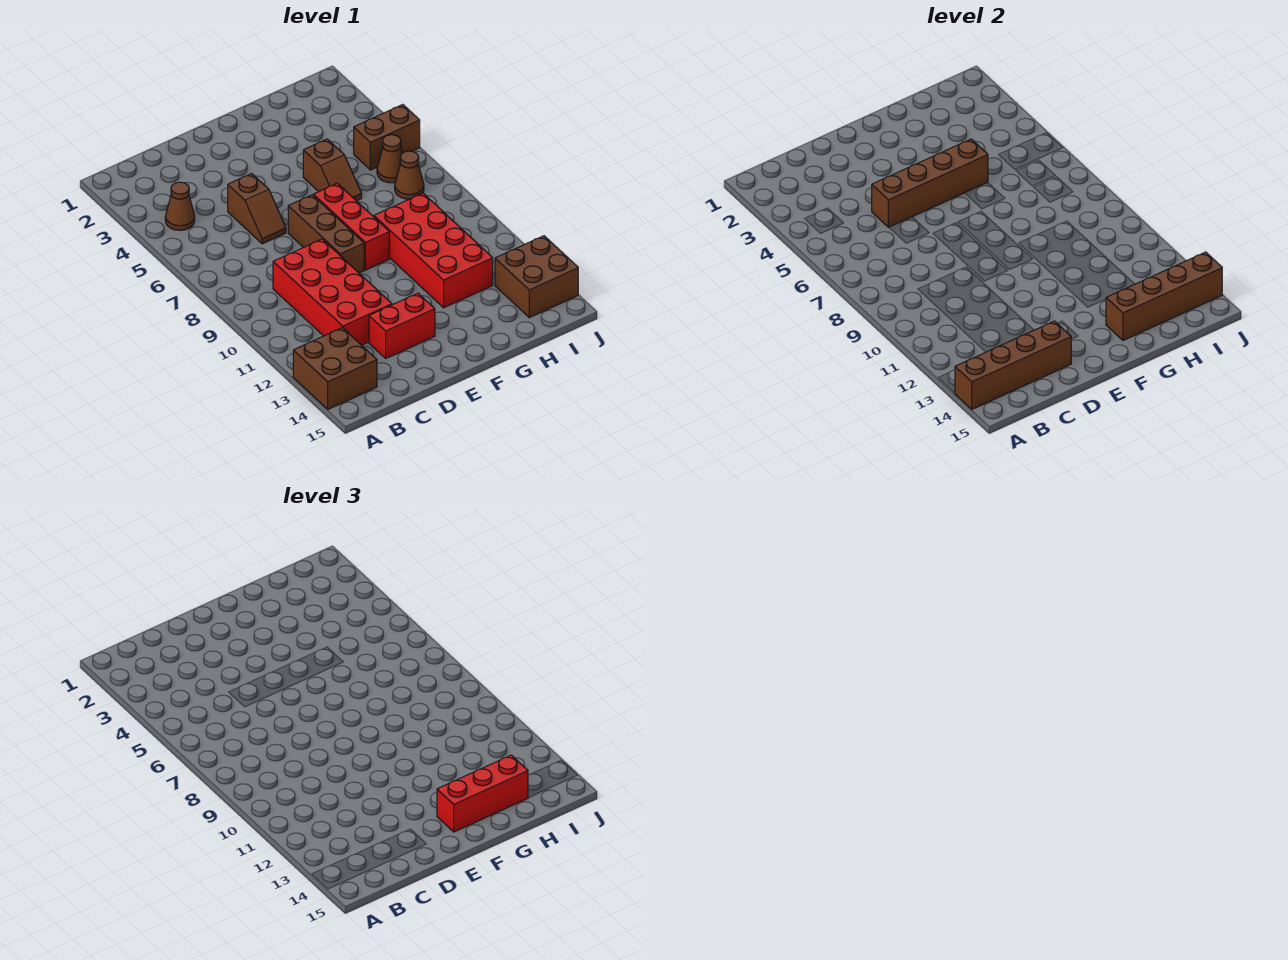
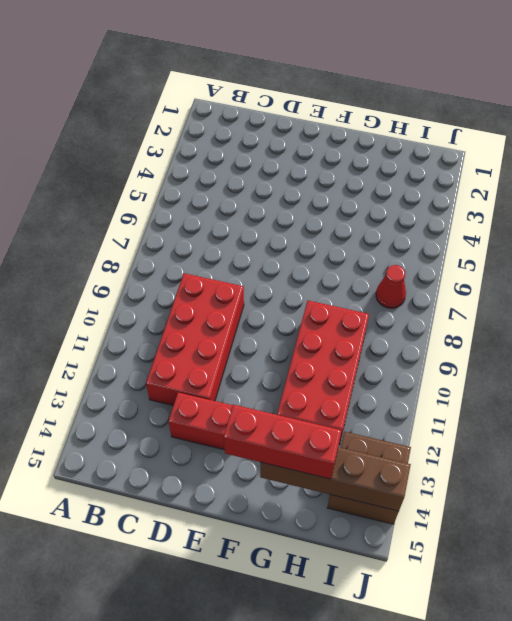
red cone I7 level 1 -> brown cone I7 level 1
none -> brown brick A13:B14 level 1
none -> brown cone B4 level 1
none -> brown slope D5:D6 level 1 top 5

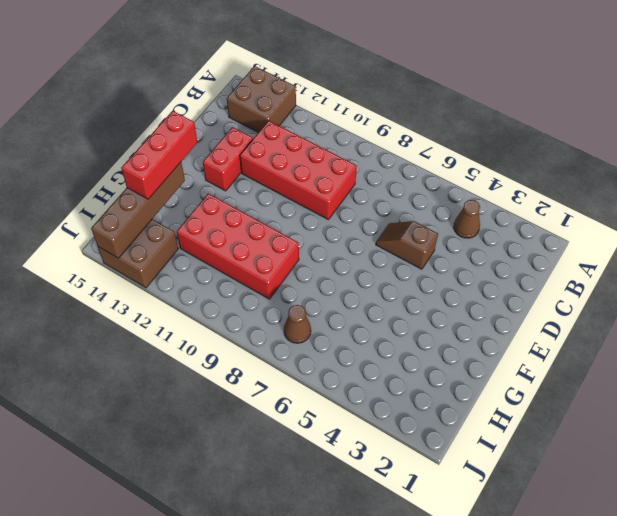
none -> brown brick E7:E9 level 1
none -> red brick F7:F9 level 1
none -> brown slope G5:G6 level 1 top 5

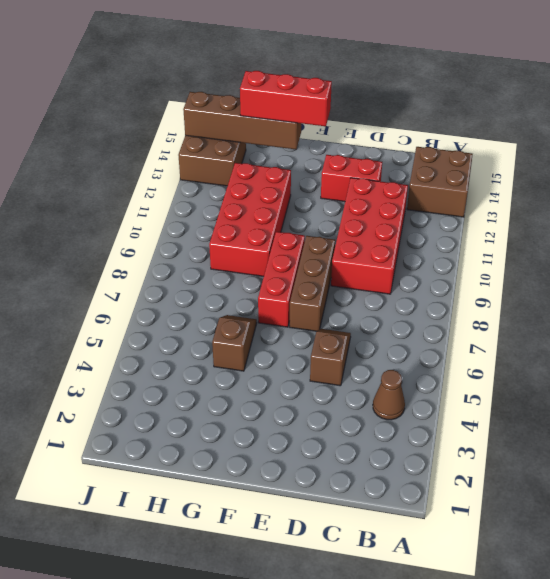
none -> brown brick I5:J5 level 1
none -> brown cone I6 level 1
none -> brown cone I7 level 1

